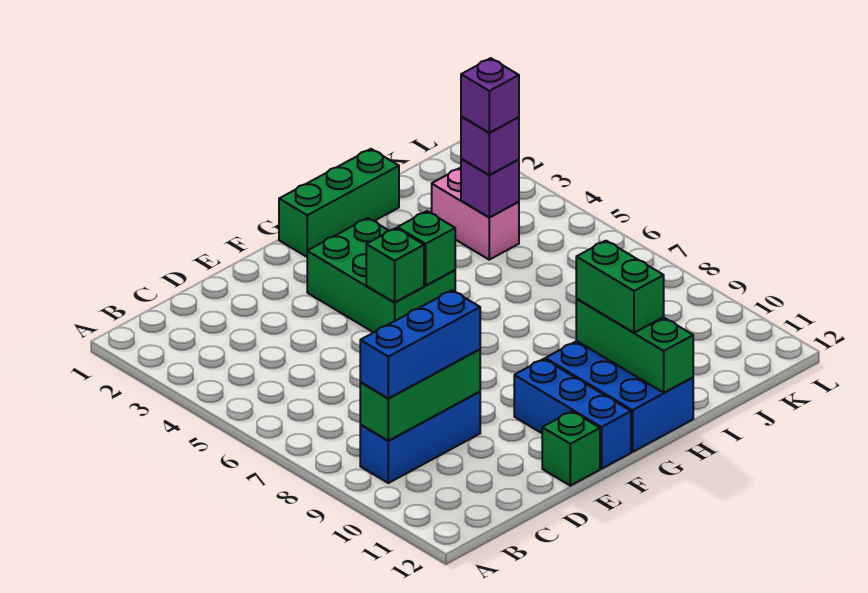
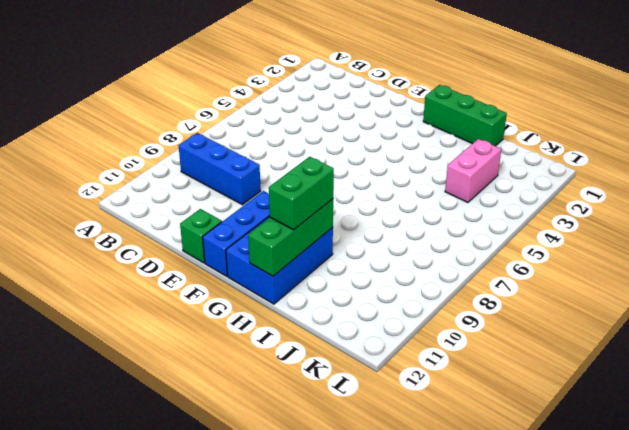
none -> green brick F3:G5 level 1
none -> green brick B9:D9 level 2
none -> green brick F5 level 2

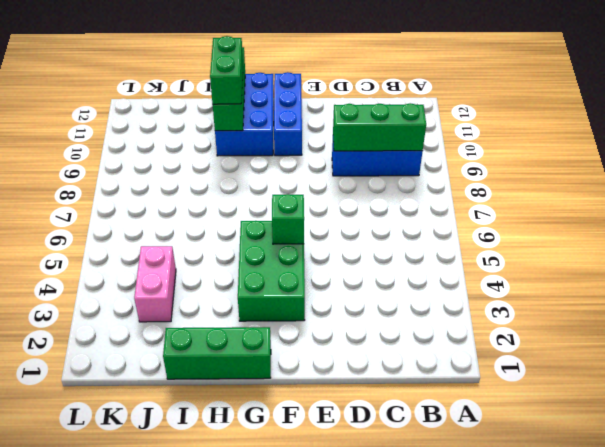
none -> green brick E12 level 1
none -> green brick G5 level 2
none -> purple brick J4 level 2

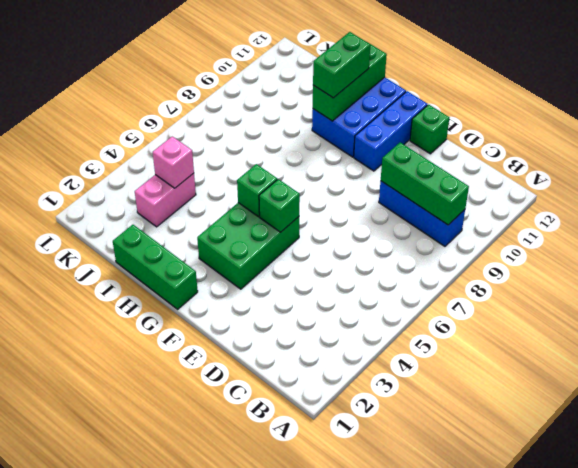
pink brick J4 level 2 -> purple brick J4 level 2
none -> blue brick B9:D9 level 3
none -> purple brick J4 level 3
none -> purple brick J4 level 4

